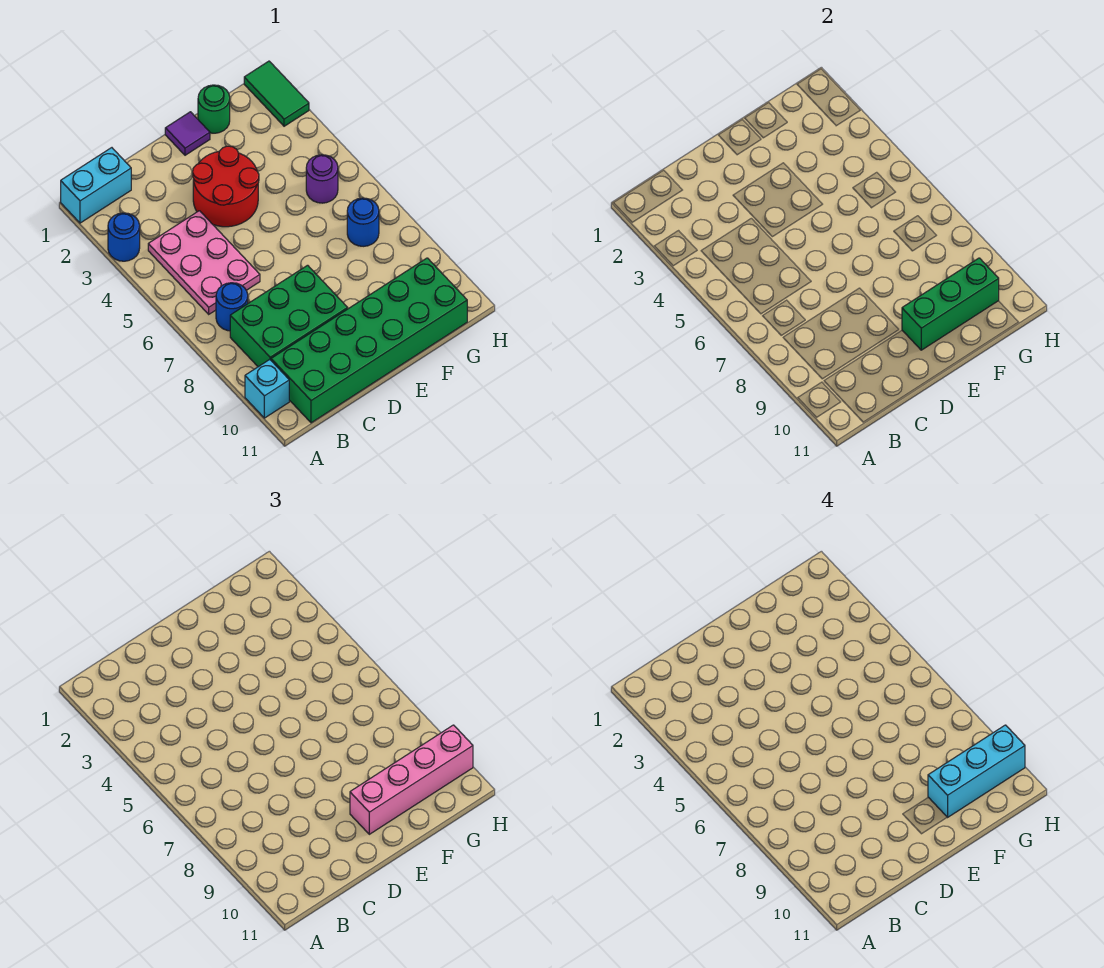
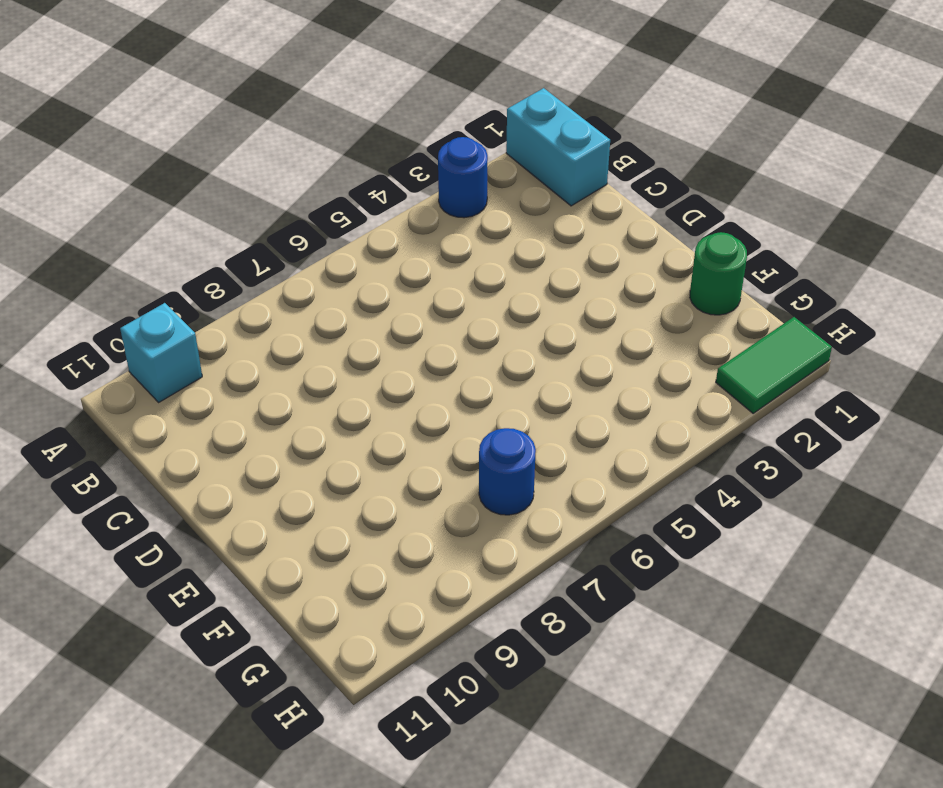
none -> pink plate B4:C6 level 1
none -> blue round brick B7 level 1
none -> green brick B8:D9 level 1

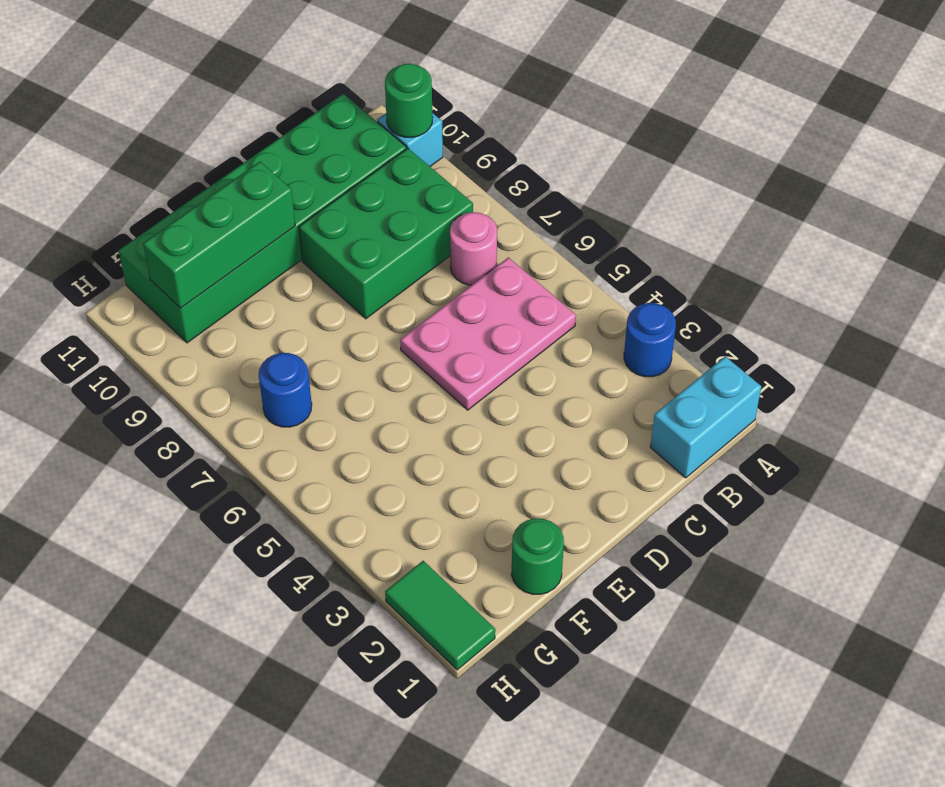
green round brick A10 level 2 -> none
pink plate B5:D6 level 1 -> pink plate B4:C6 level 1
pink round brick B7 level 1 -> blue round brick B7 level 1
none -> red round brick D3:E4 level 1
none -> purple tile E1 level 1
none -> purple round brick G5 level 1

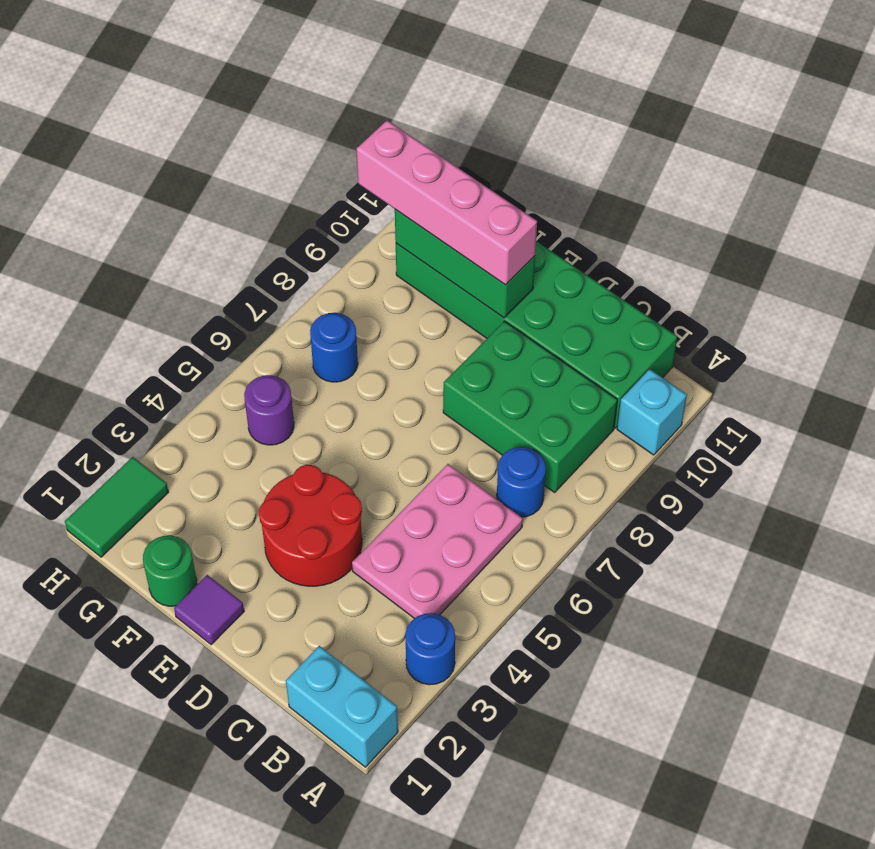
none -> cyan brick F10:H10 level 4

